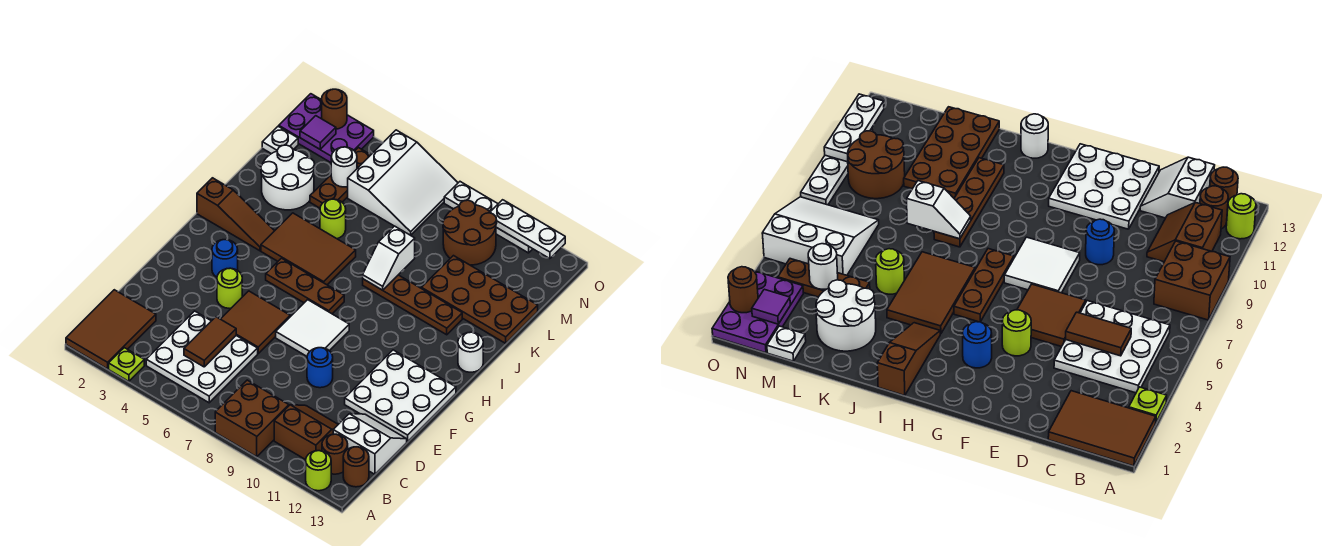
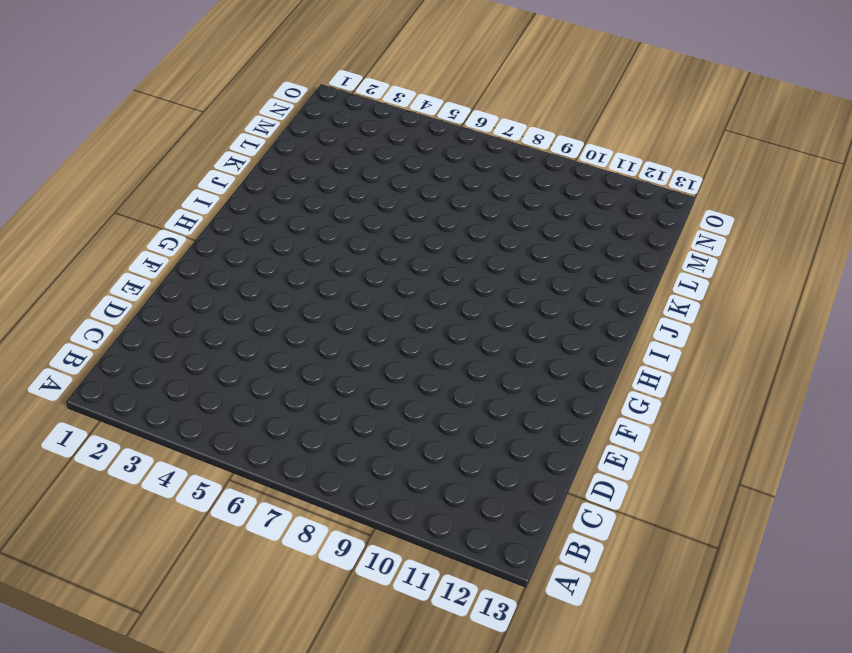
none -> brown tile A1:C2 level 1
none -> lime plate A3 level 1
none -> brown brick A8:B9 level 1
none -> lime round brick A12 level 1

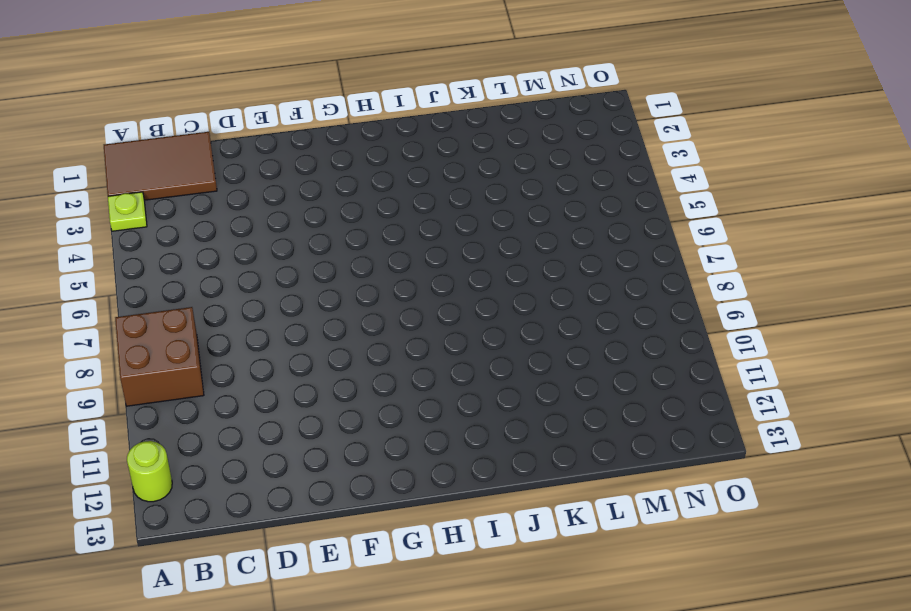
none -> white plate B4:D6 level 1
none -> brown slope B10:C11 level 1 top B
none -> brown round brick B12 level 1
none -> brown round brick B13 level 1

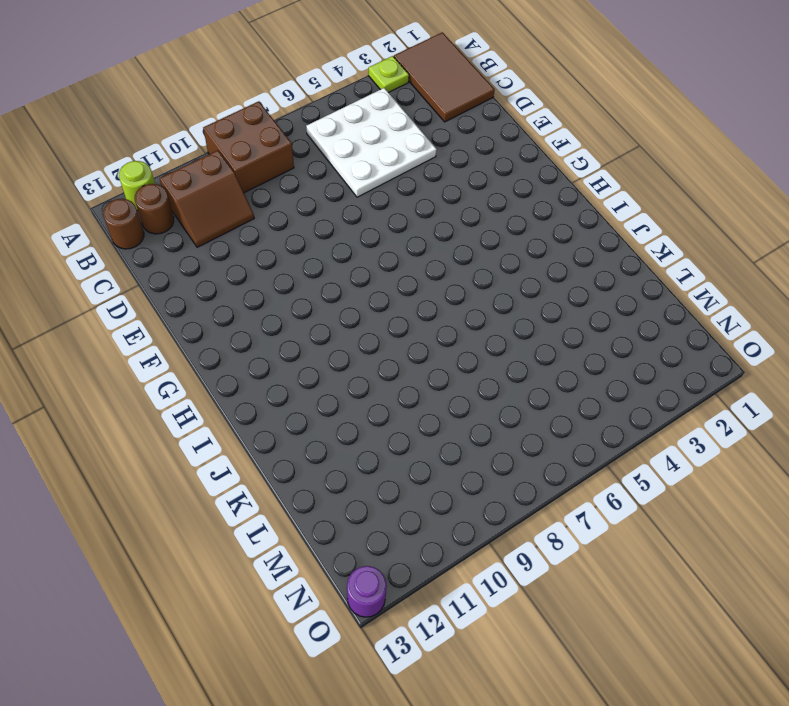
purple round brick O13 level 1 -> none
none -> white slope C12:D13 level 1 top C
none -> brown tile E5:F6 level 1
none -> blue round brick E9 level 1
none -> white plate E11:G13 level 1

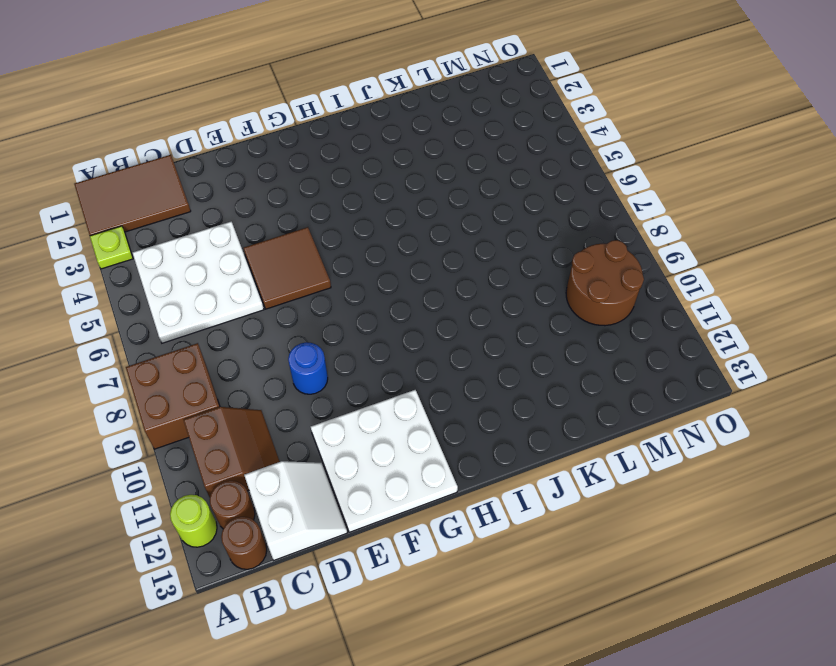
none -> lime round brick F4 level 1
none -> white tile F7:G8 level 1
none -> blue round brick G3 level 1
none -> brown plate H5:H7 level 1

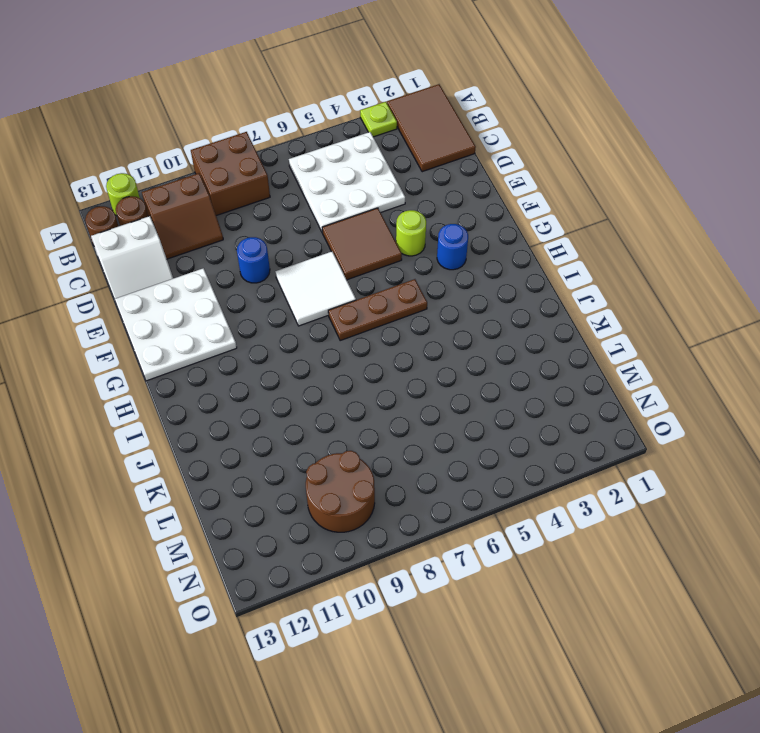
none -> brown slope I1:I3 level 1 top 1
none -> brown tile I4:J6 level 1
none -> white round brick I13 level 1
none -> brown plate J8:J11 level 1

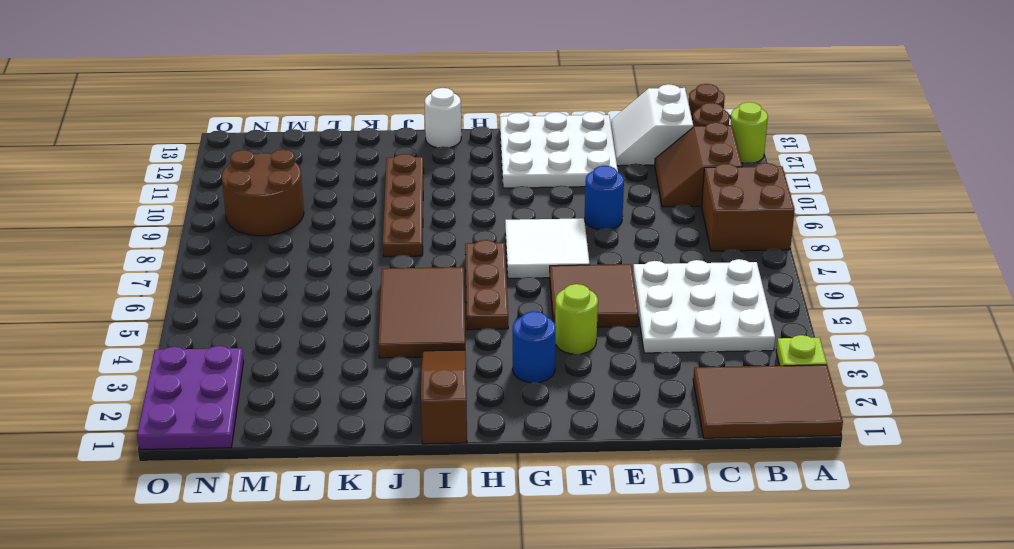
none -> white round brick K2:L3 level 1
none -> lime round brick K5 level 1
none -> brown plate K10:L13 level 1
none -> brown plate L4:N4 level 1

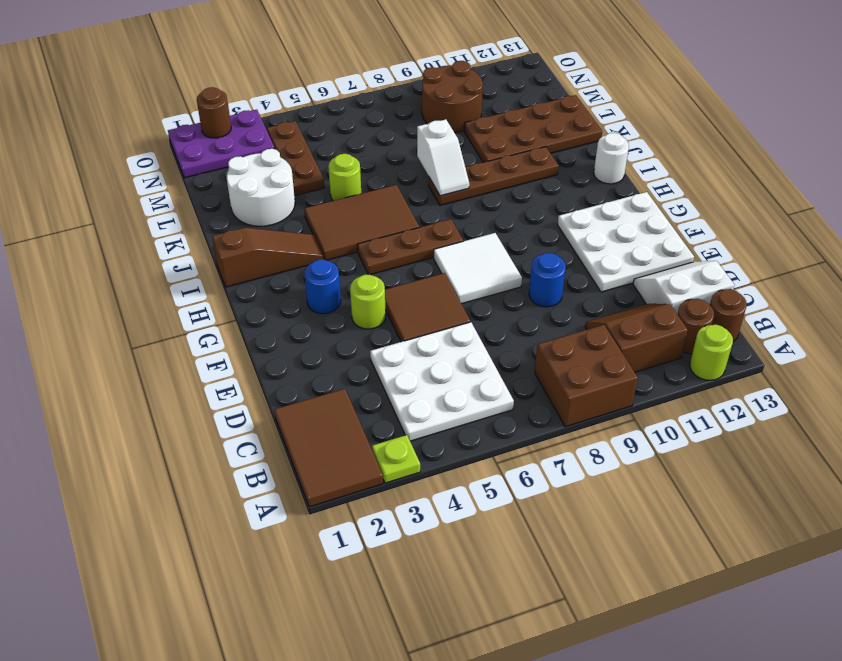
none -> white plate M1 level 1
none -> white slope M5:O7 level 1 top 5
none -> white plate O8:O11 level 1
none -> brown tile C5:D5 level 2

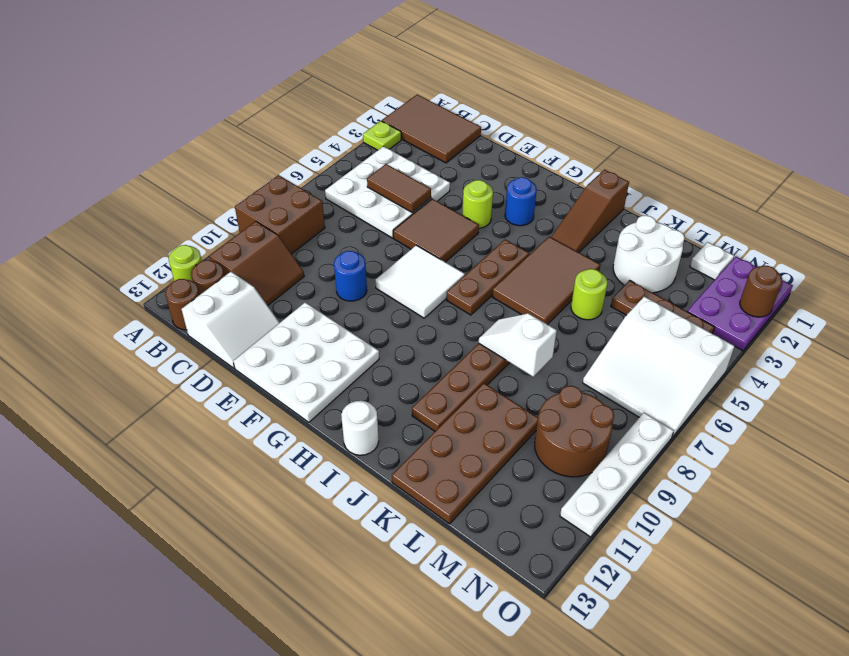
none -> white round brick M4 level 2
none -> purple tile N2 level 2
none -> white plate O10:O12 level 2

